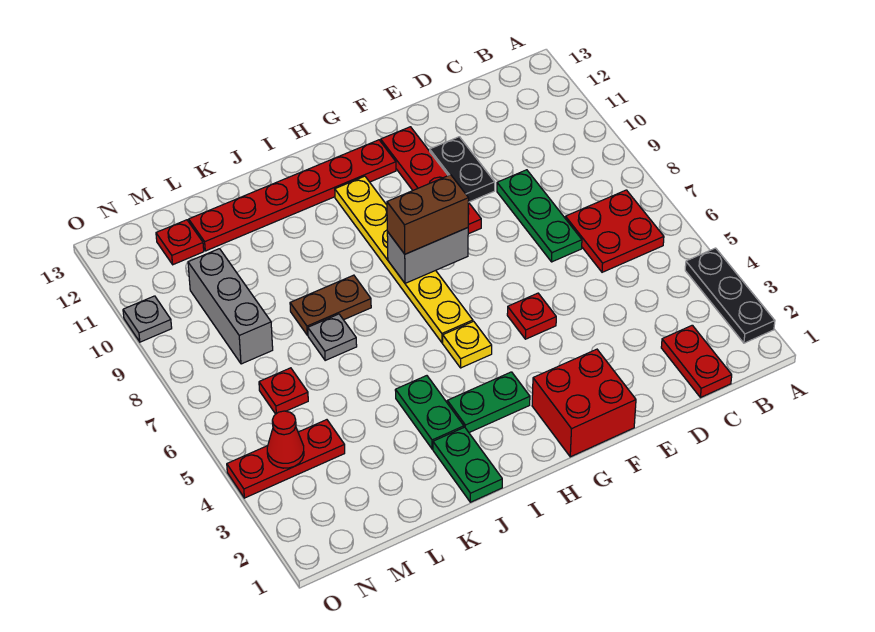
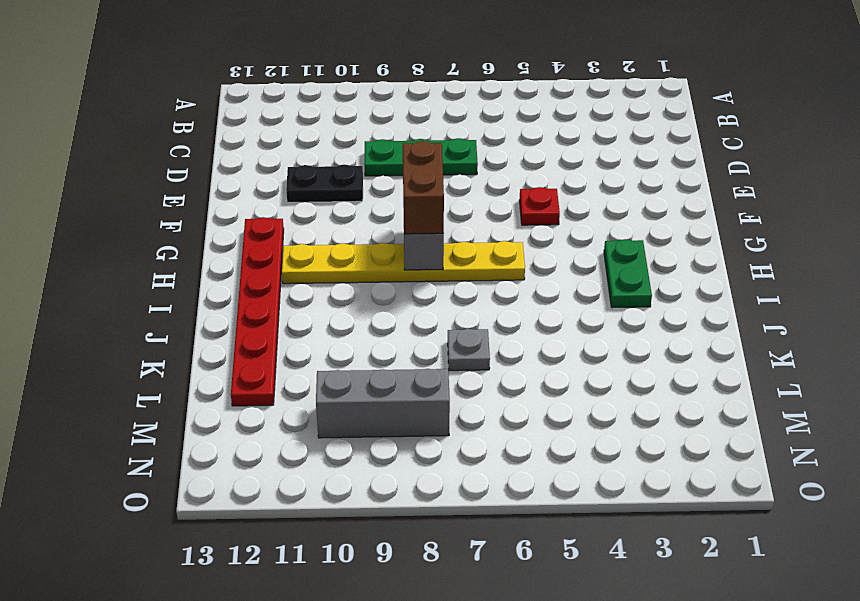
none -> black plate A2:A4 level 1
none -> red plate B6:C7 level 1
none -> red plate C1:C2 level 1

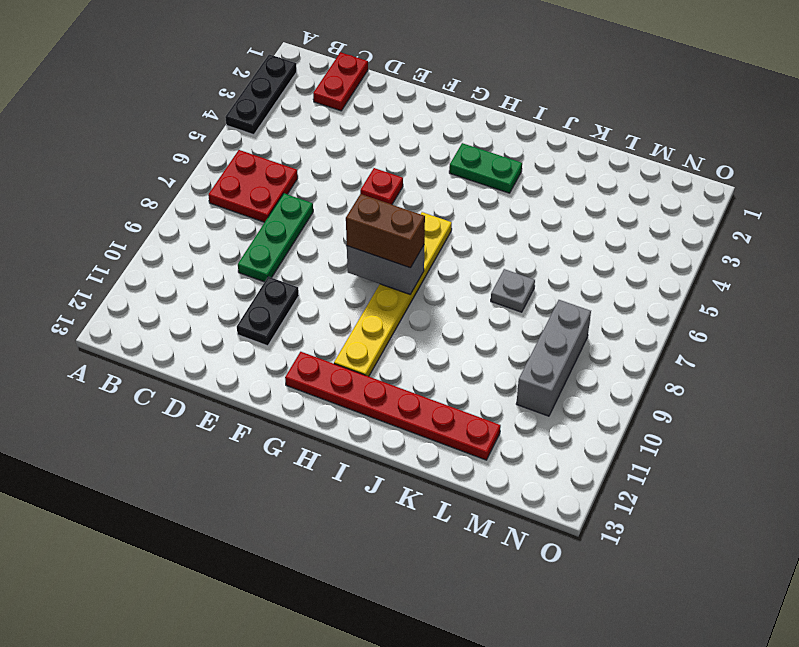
none -> red brick F1:G2 level 1
none -> red plate F9:F12 level 1
none -> yellow plate H5 level 1

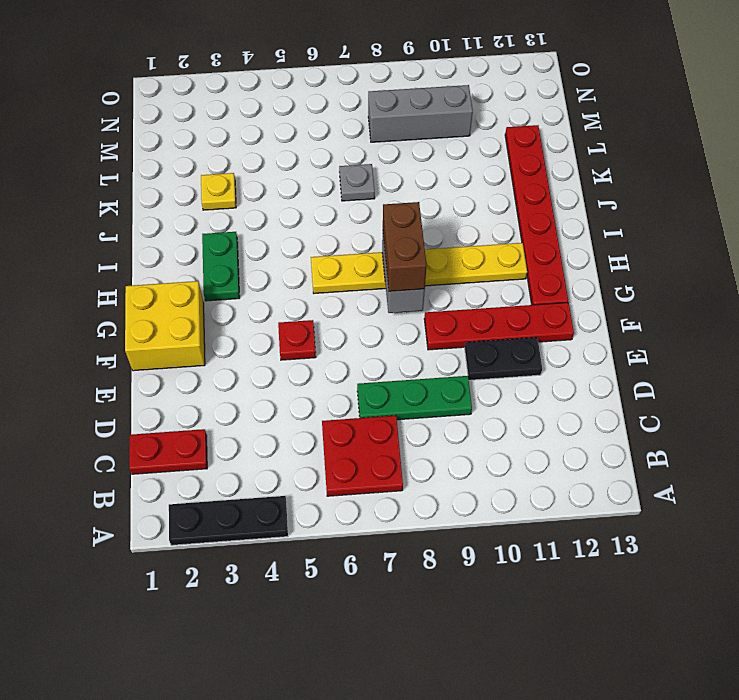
yellow brick F1:G2 level 1 -> red brick F1:G2 level 1
yellow plate K3 level 1 -> yellow plate H5 level 1
none -> green plate J1:J2 level 1
none -> green plate J3:J4 level 1
none -> brown plate J8:K8 level 1

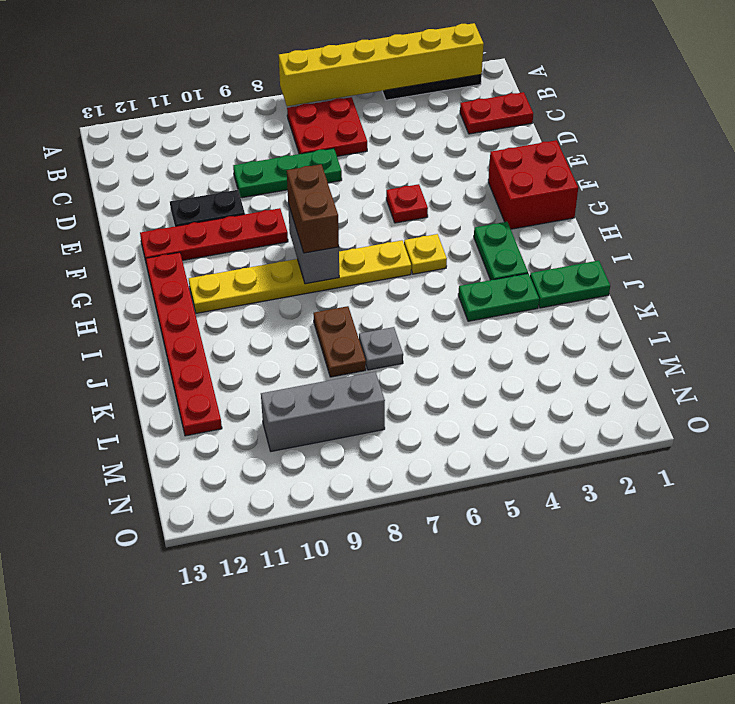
yellow brick A2:A7 level 2 -> none
none -> red plate M4:O4 level 1
none -> red plate M6 level 1
none -> red plate M12 level 1

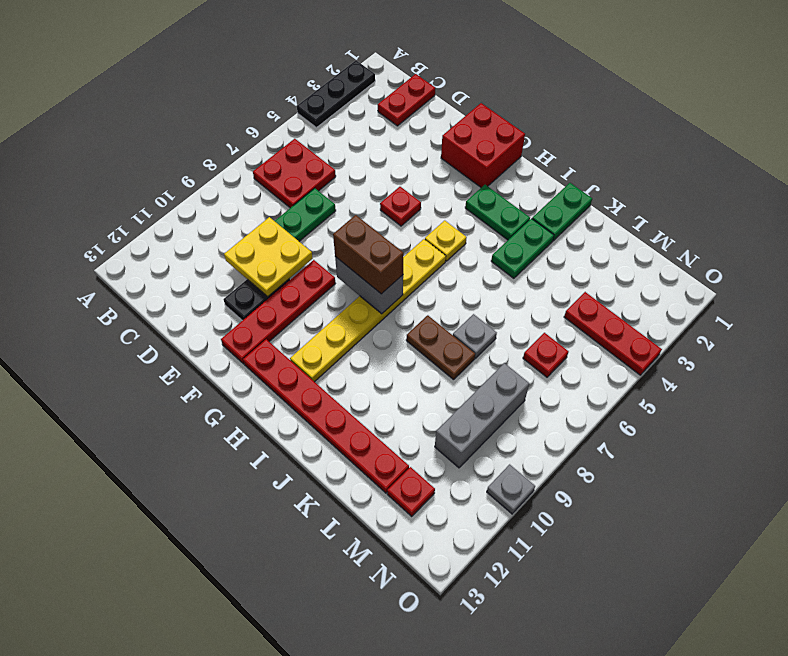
yellow plate D9:E10 level 2 -> none
none -> red cone N4 level 2

